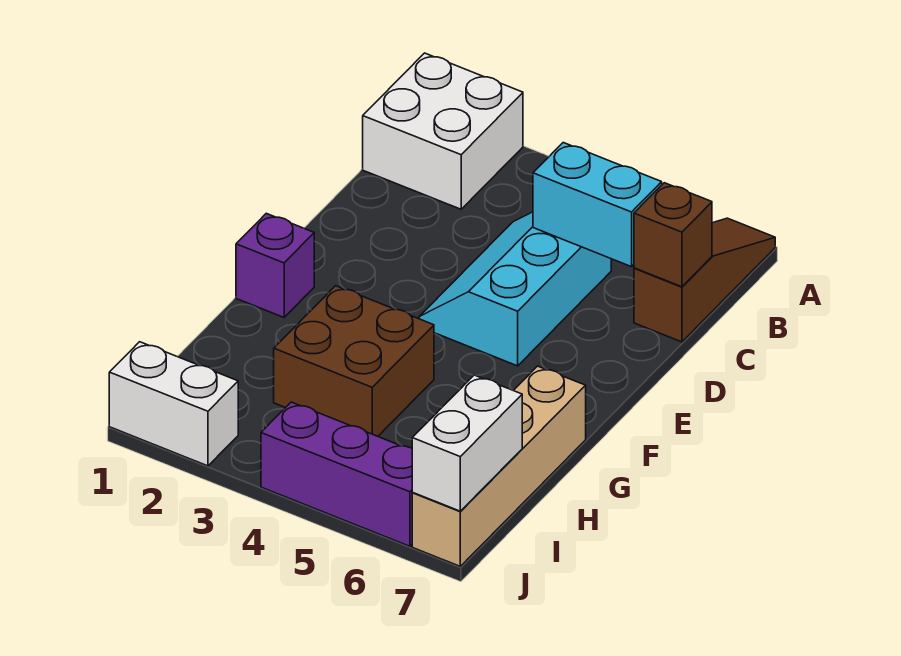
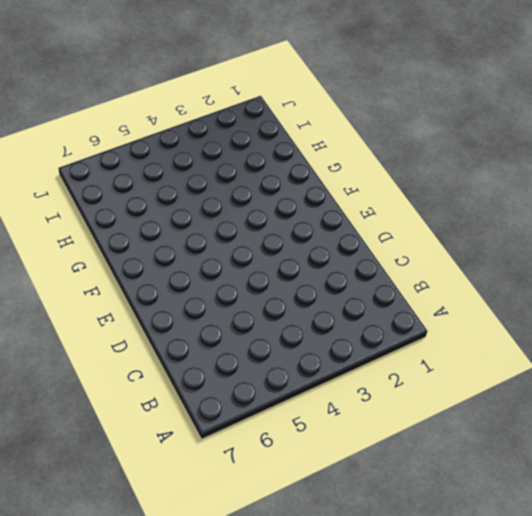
none -> white brick A1:B2 level 1
none -> brown slope A7:C7 level 1 top C

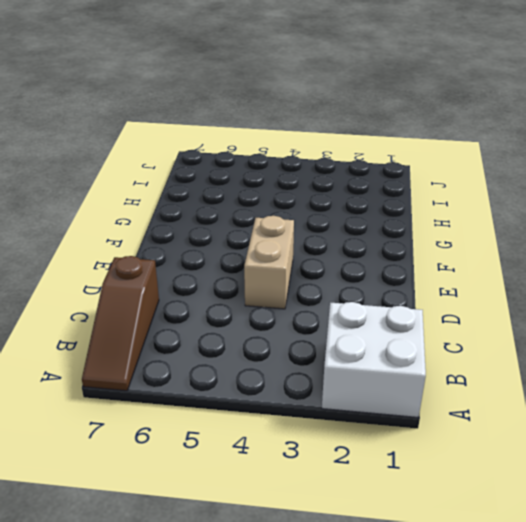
tan brick D4:E4 level 1 -> cyan slope C4:E5 level 1 top 5
none -> purple brick F1 level 1
none -> brown brick G3:H4 level 1

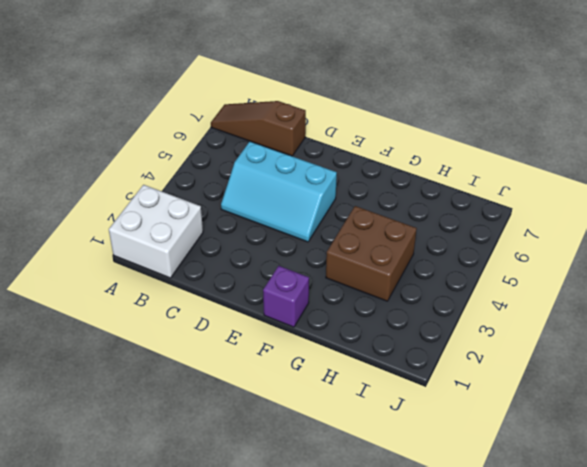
none -> tan brick G7:J7 level 1
none -> white brick J1:J2 level 1

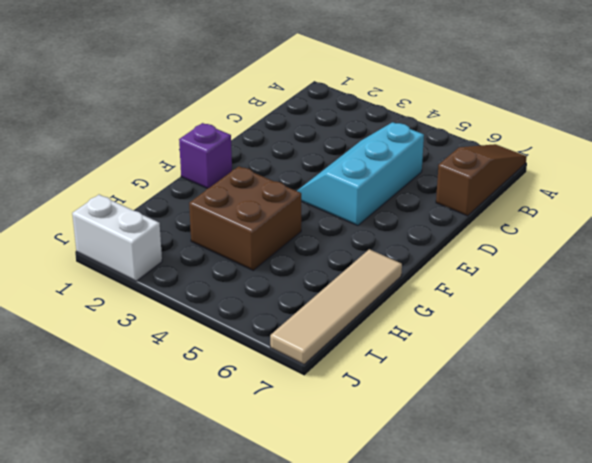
tan tile G7:J7 level 1 -> tan brick G7:J7 level 1
none -> white brick A1:B2 level 1
none -> purple brick J4:J6 level 1

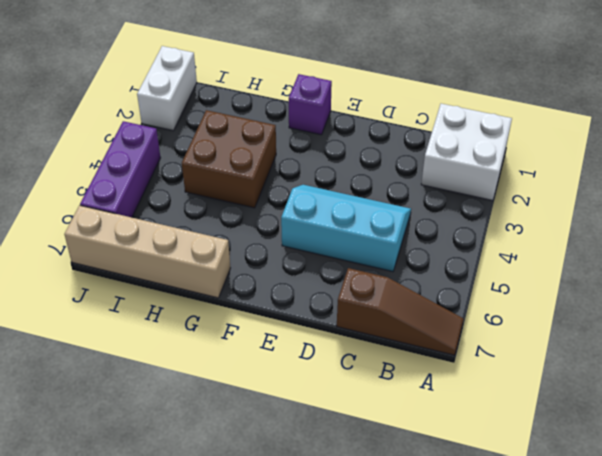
none -> cyan brick C5:C6 level 2
none -> brown brick C7 level 2

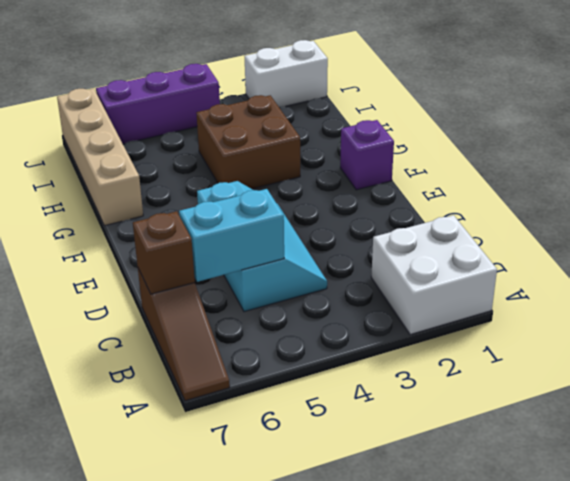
none -> white brick I7:J7 level 2

